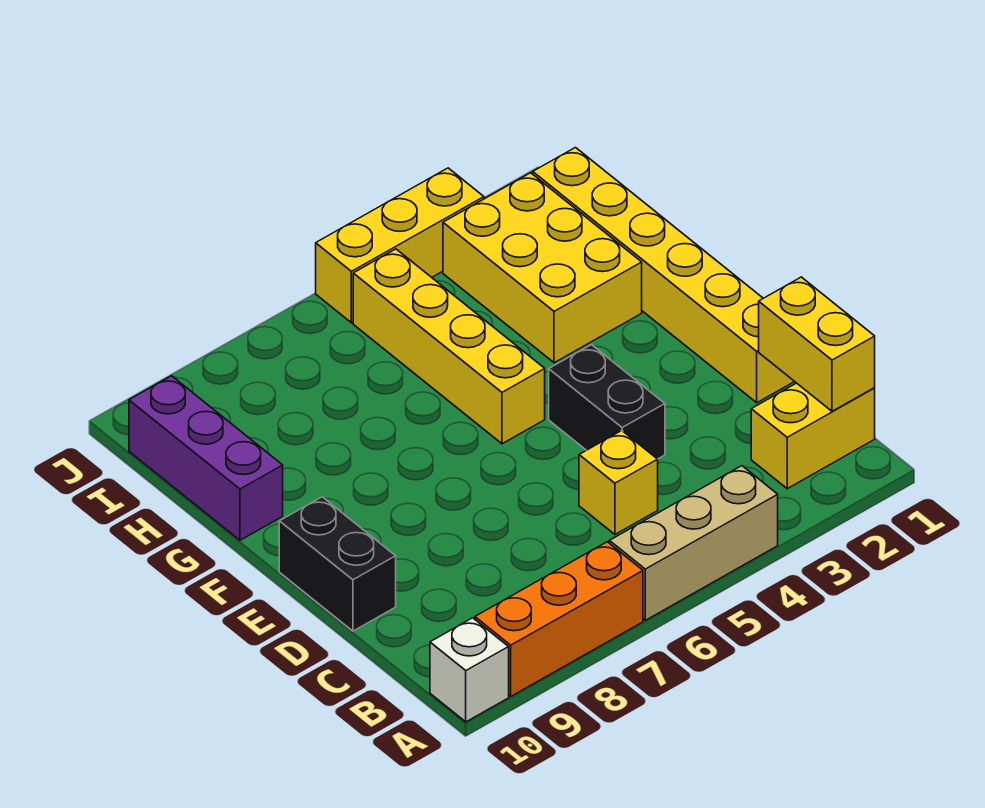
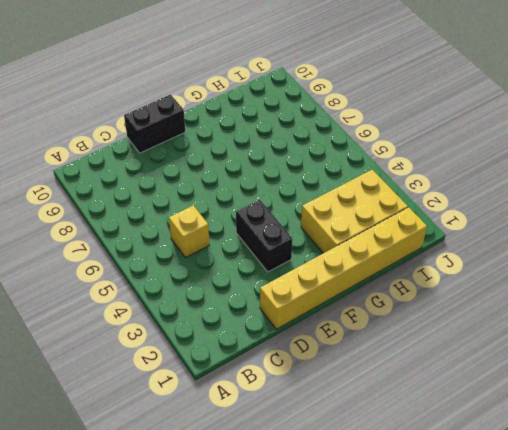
black brick E3:E4 level 1 -> black brick D4:E4 level 1
none -> tan brick A4:A6 level 1
none -> orange brick A7:A9 level 1
none -> white brick A10 level 1

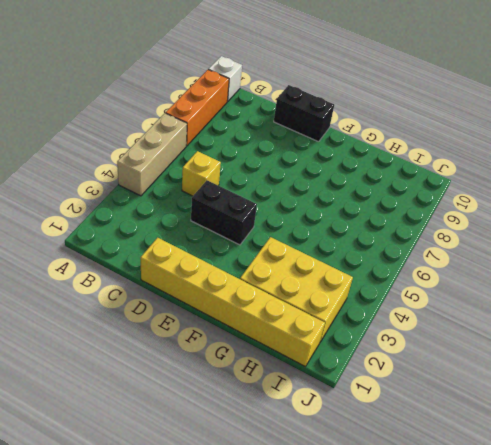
none -> yellow brick B1:B2 level 1
none -> yellow brick F5:I5 level 1
none -> purple brick G10:I10 level 1

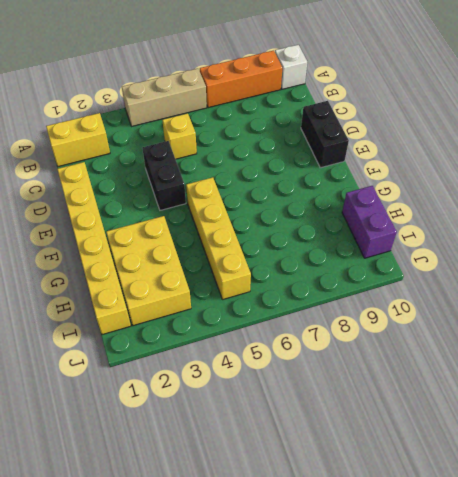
purple brick H10:I10 level 1 -> purple brick G10:I10 level 1
none -> yellow brick J3:J5 level 1
none -> yellow brick B1:C1 level 2

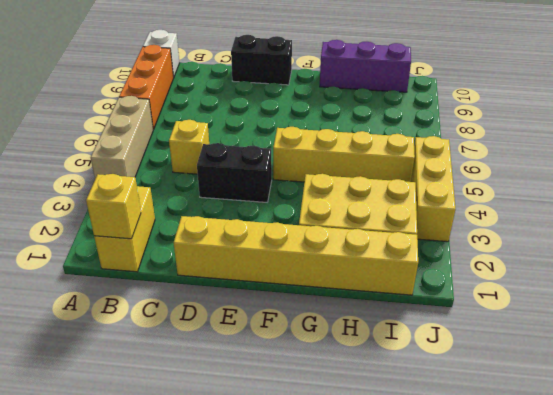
yellow brick B1 level 2 -> yellow brick B1:C1 level 2

